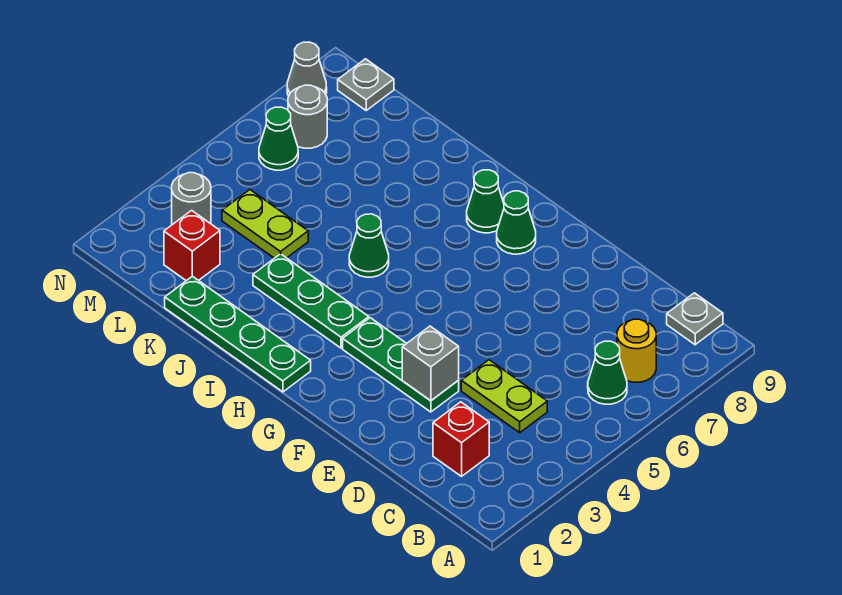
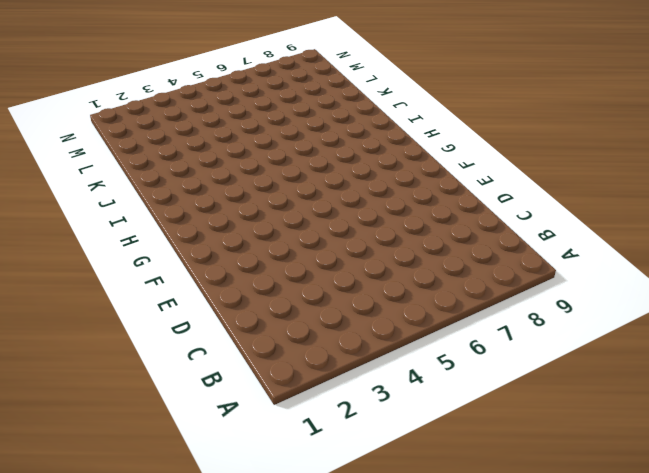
none -> green cone B6 level 1
none -> yellow round brick B7 level 1
none -> grey plate B9 level 1

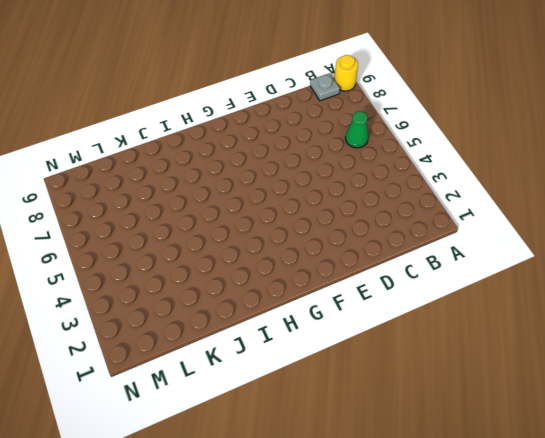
yellow round brick A9 level 1 -> yellow round brick B7 level 1
none -> red brick C2 level 1
none -> lime plate C4:D4 level 1
none -> green plate E3:G3 level 1

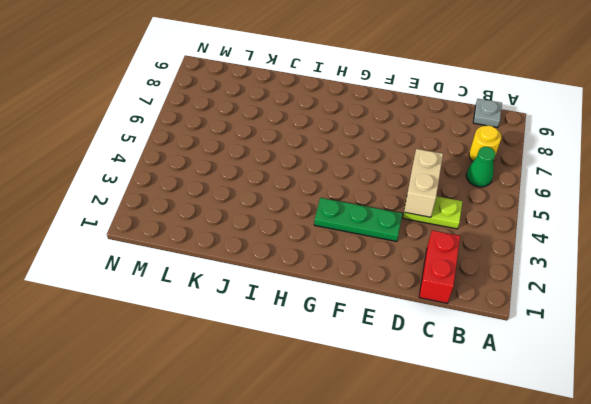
red brick C1:C2 level 1 -> red brick C2 level 1
tan brick D4:D5 level 2 -> none
none -> green cone G8 level 1
none -> green plate H1:K1 level 1
none -> green plate H3:J3 level 1

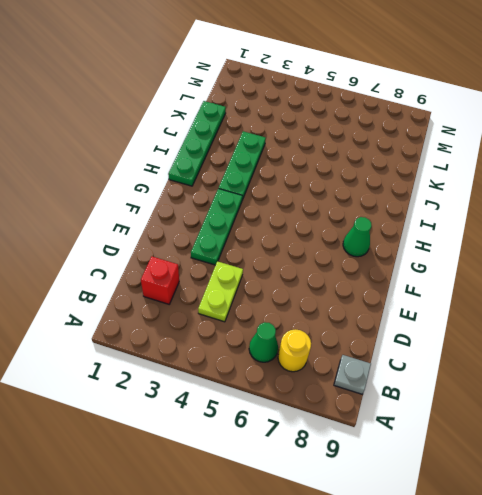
none -> green cone H8 level 1
none -> green cone I5 level 1
none -> lime plate K4:L4 level 1

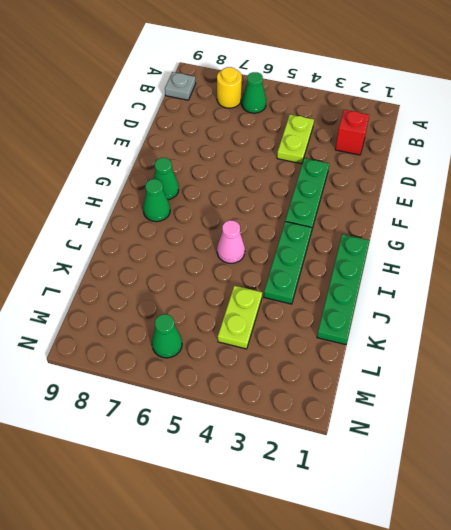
pink cone I5 level 1 -> green cone I5 level 1
none -> red brick L2 level 1
none -> grey round brick M3 level 1
none -> grey round brick M7 level 1

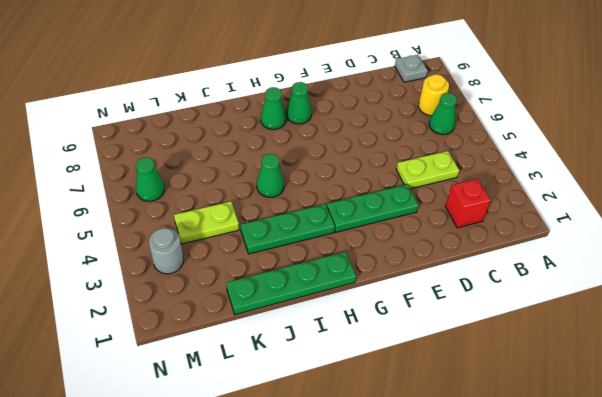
none -> red brick L2 level 1
none -> grey round brick M7 level 1
none -> grey plate M9 level 1

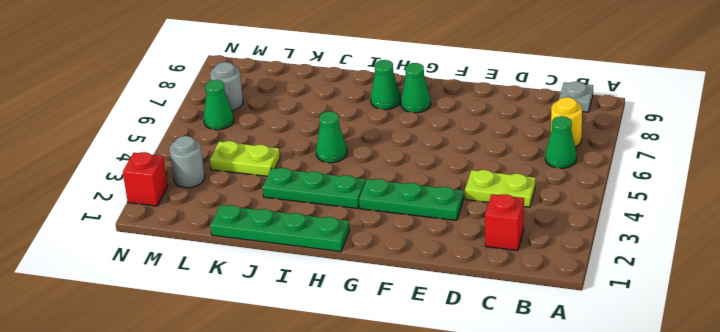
red brick N2 level 1 -> red brick L2 level 1
none -> grey plate M9 level 1
none -> grey cone N8 level 1
none -> grey brick E3 level 2

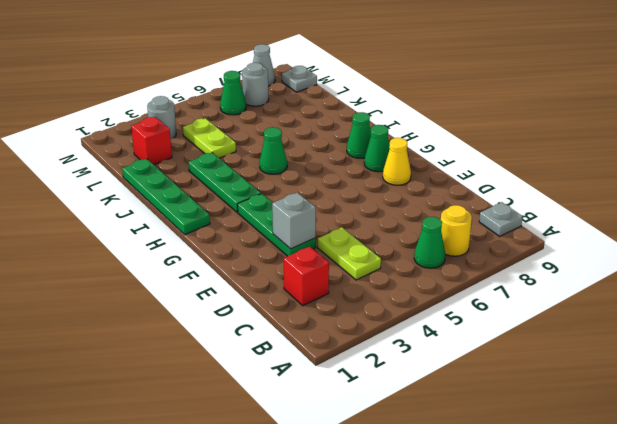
yellow cone F8 level 1 -> none

